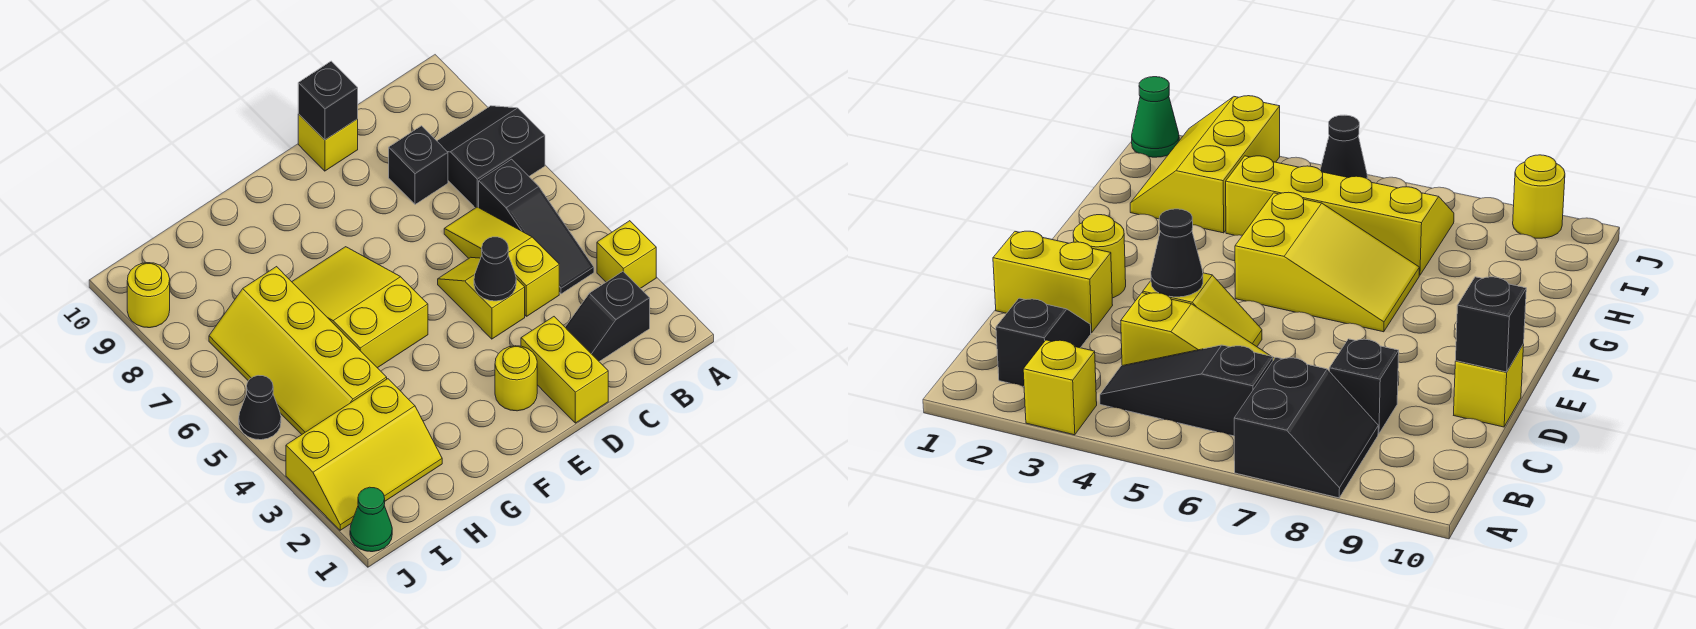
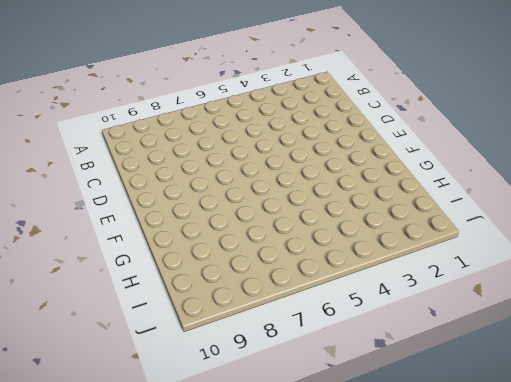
none -> yellow brick A3 level 1
none -> black slope A7:B8 level 1 top 7
none -> black slope B2:C2 level 1 top B

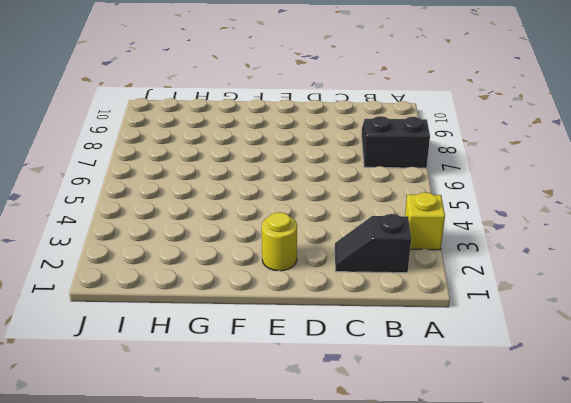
none -> black slope B4:B6 level 1 top 6
none -> yellow slope C4:C6 level 1 top 4
none -> black brick C8 level 1

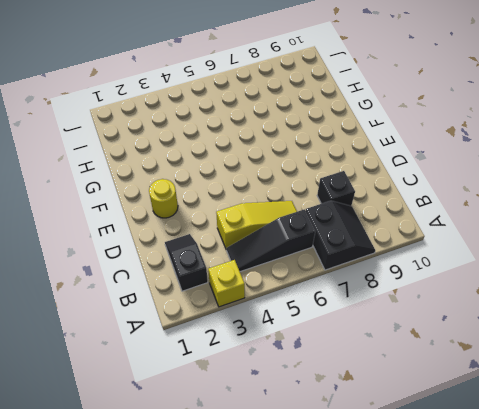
none -> yellow brick D1:D2 level 1
none -> yellow slope D4:D5 level 1 top 4
none -> yellow brick D10 level 1

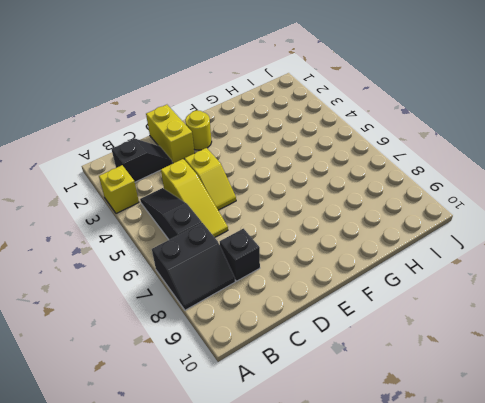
none -> yellow brick D10 level 1
none -> yellow slope F5:G7 level 1 top 5
none -> yellow slope H2:J3 level 1 top 3

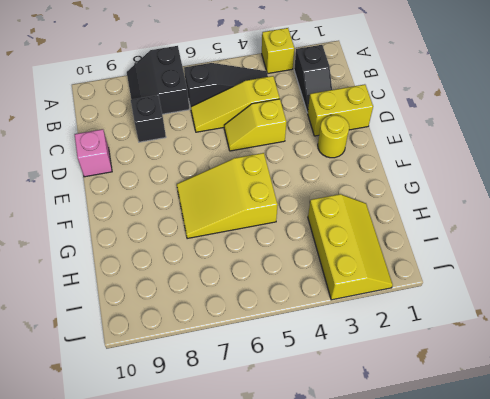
pink brick D10 level 1 -> yellow brick D10 level 1
none -> yellow slope H4:I7 level 1 top H
none -> green cone J1 level 1
none -> black cone J5 level 1

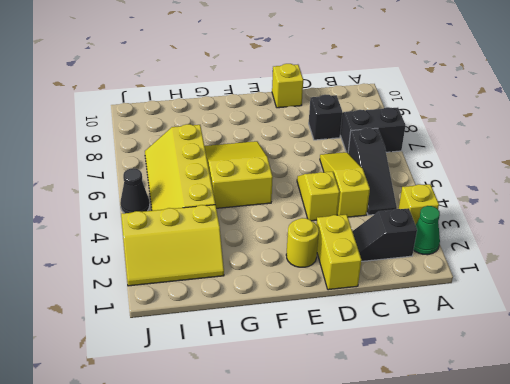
green cone A2 level 1 -> green cone J1 level 1
none -> yellow round brick J9 level 1
none -> black cone D4 level 2
none -> black brick D10 level 2

